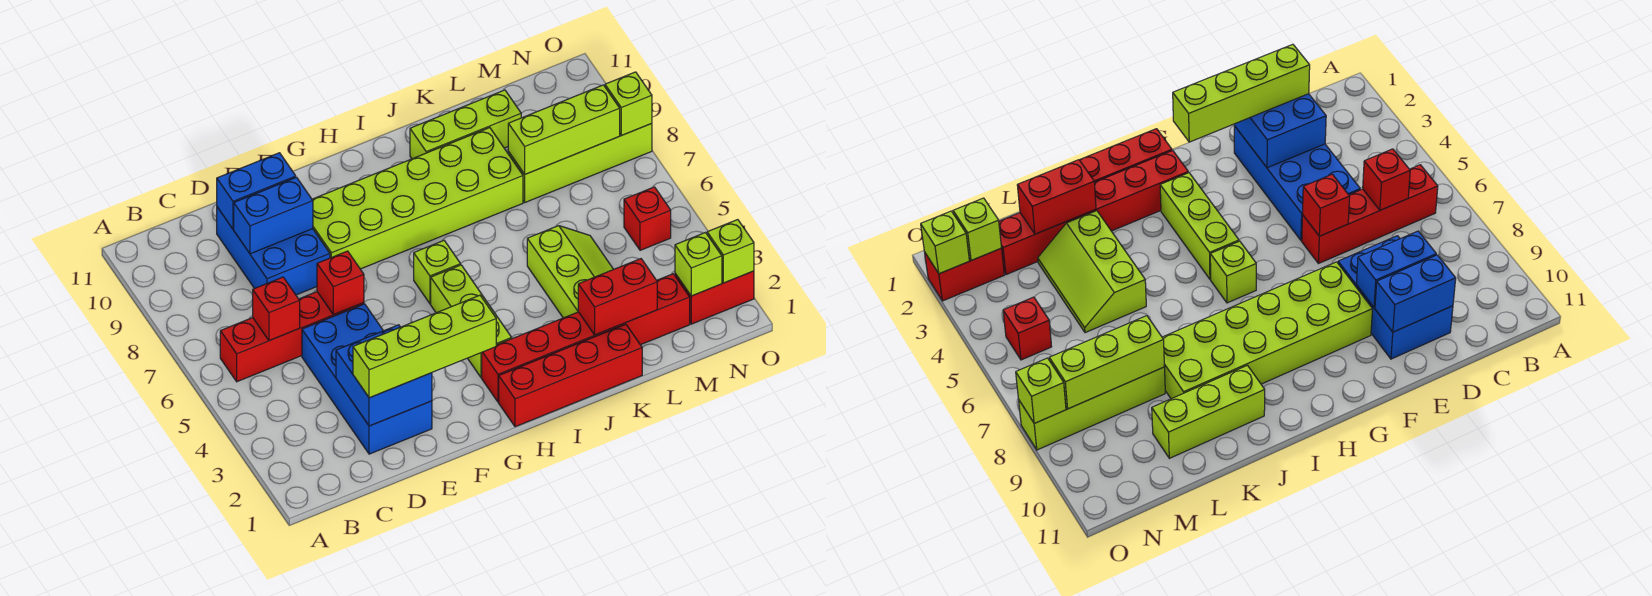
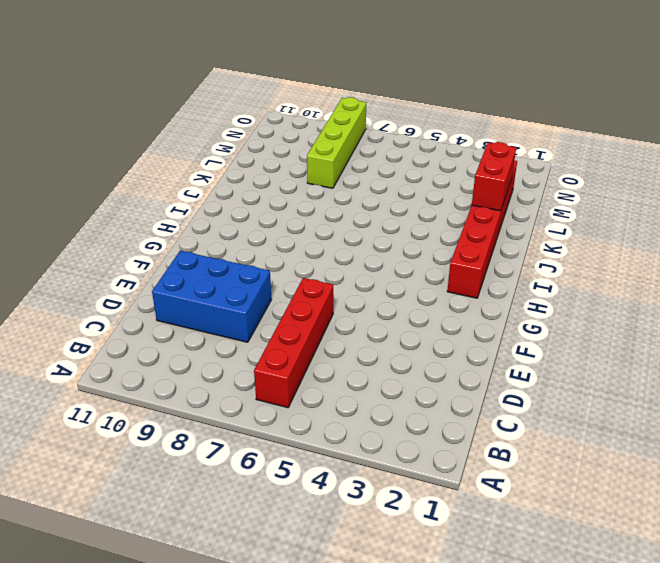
none -> blue brick D2:E5 level 1
none -> lime brick F8:K9 level 1
none -> red brick H1:K1 level 1

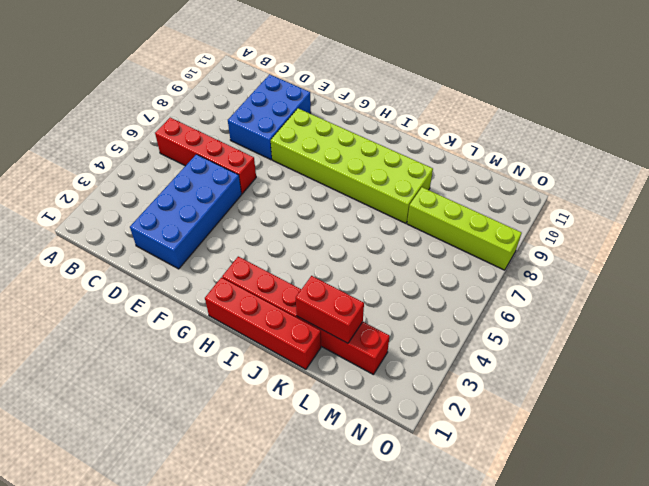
none -> lime brick H3:H5 level 1
none -> lime brick H6 level 1
none -> lime brick J10:L10 level 1

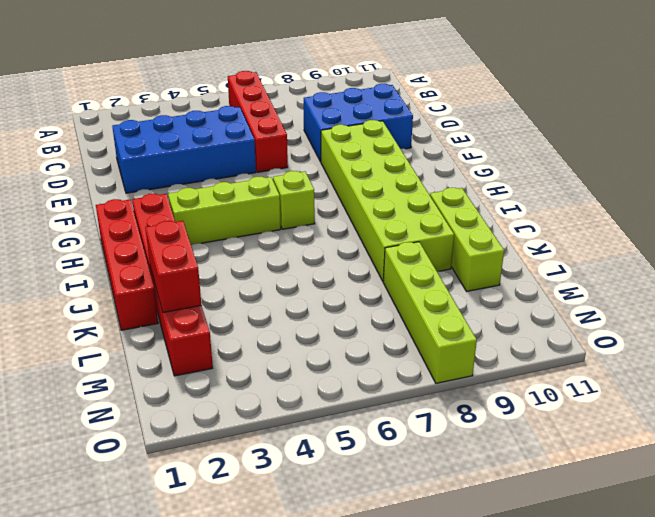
none -> lime slope K3:L5 level 1 top K
none -> red brick N2:O2 level 1
none -> red brick N5 level 1

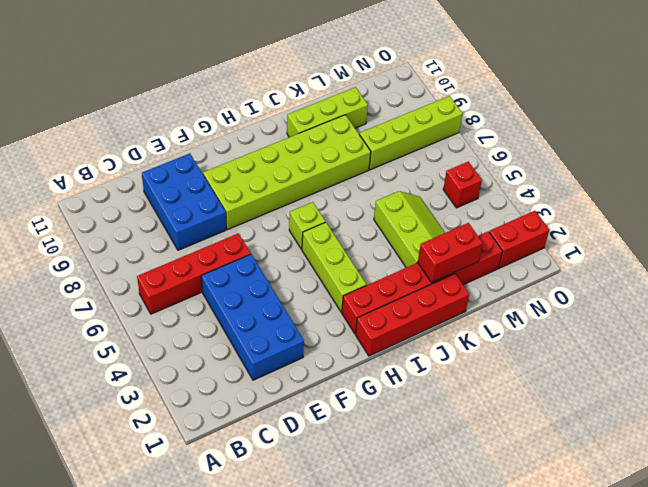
none -> red brick C6 level 2
none -> blue brick D2:E3 level 2
none -> blue brick D9:E9 level 2

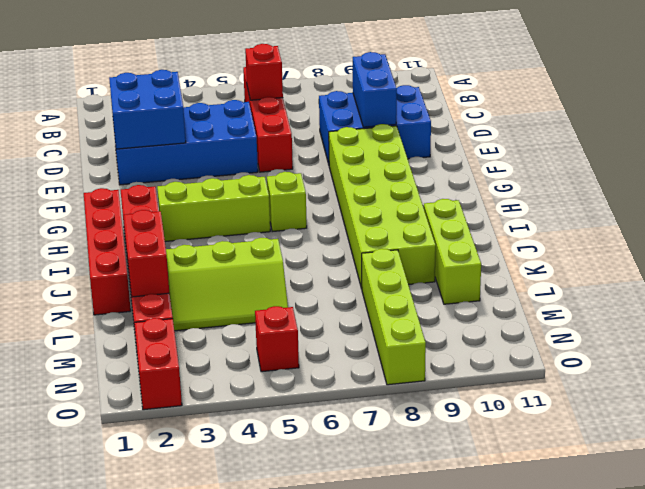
none -> blue brick D10:E10 level 2
none -> red brick E6 level 2
none -> lime brick L8:N8 level 2

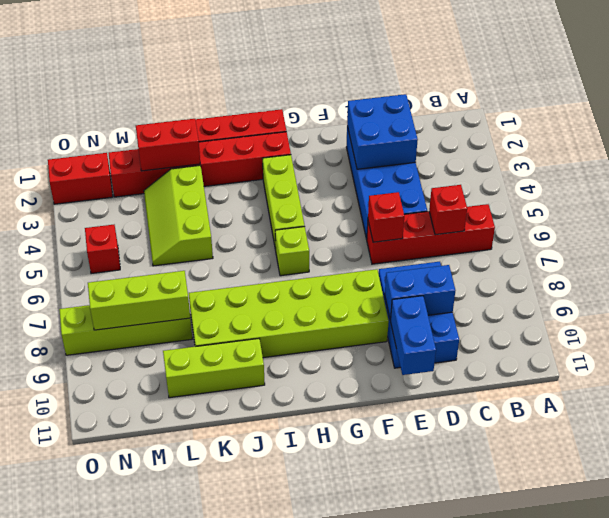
blue brick E10:E11 level 2 -> blue brick D10:E10 level 2
none -> lime brick N2 level 2
none -> lime brick O2 level 2
none -> lime brick O8 level 2

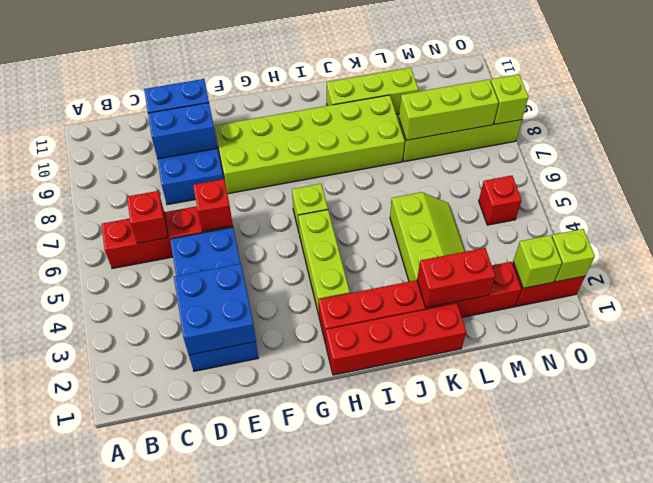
none -> lime brick D2:G2 level 3

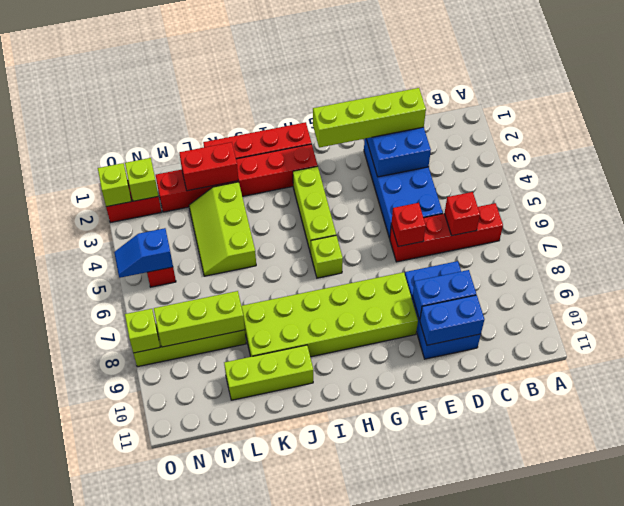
blue slope N5:O5 level 2 top N -> none

